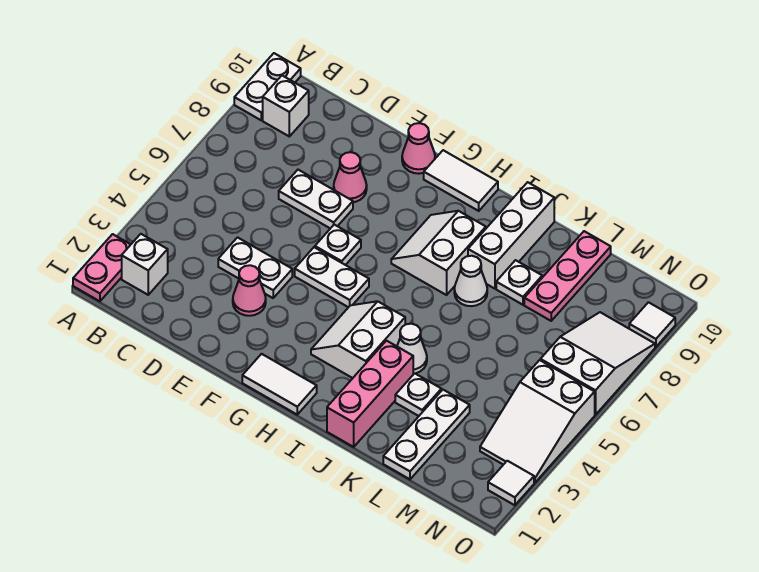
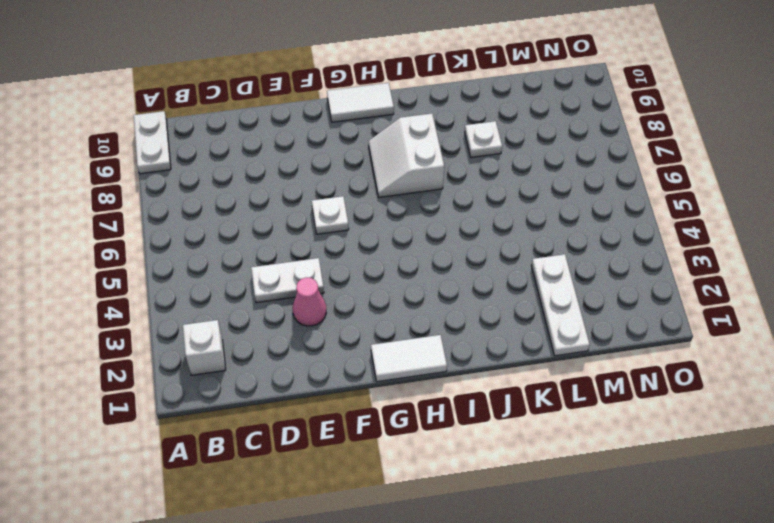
none -> pink plate A1:A2 level 1
none -> white brick B9 level 1
none -> white plate D7:E7 level 1

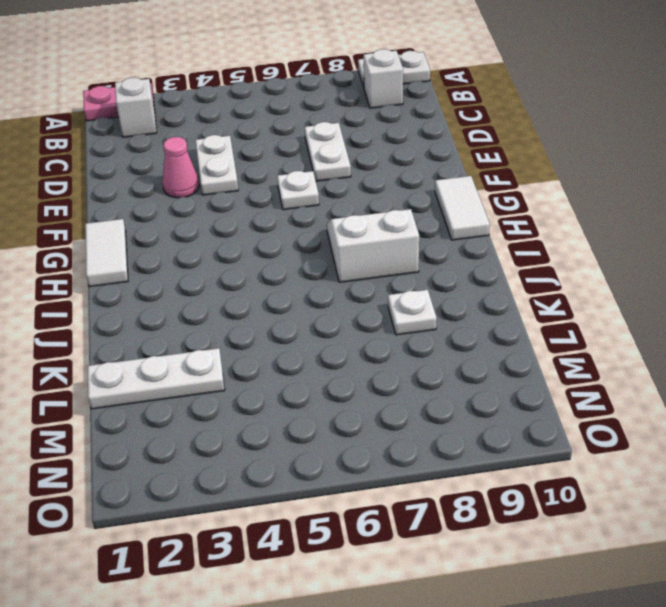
none -> pink cone E8 level 1
none -> white plate F5:G5 level 1
none -> pink cone F10 level 1

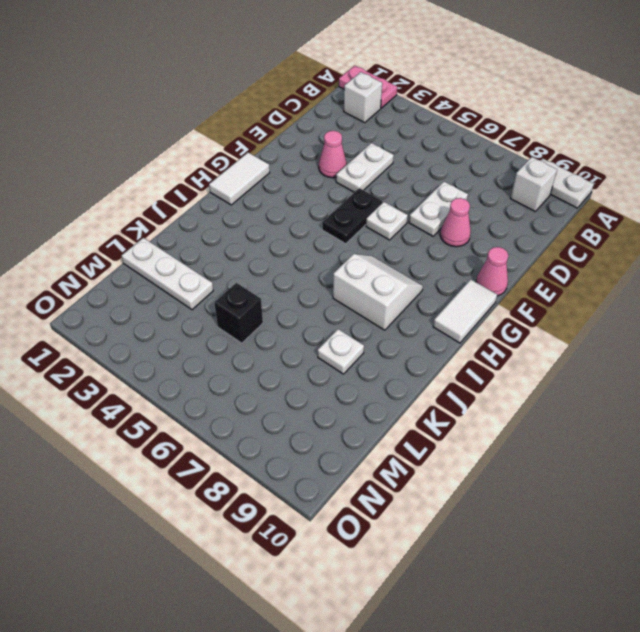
black plate F5:G5 level 1 -> white plate F5:G5 level 1
black brick L5 level 1 -> none
none -> white slope H3:I4 level 1 top I
none -> pink brick J1:J3 level 1
none -> white cone J4 level 1

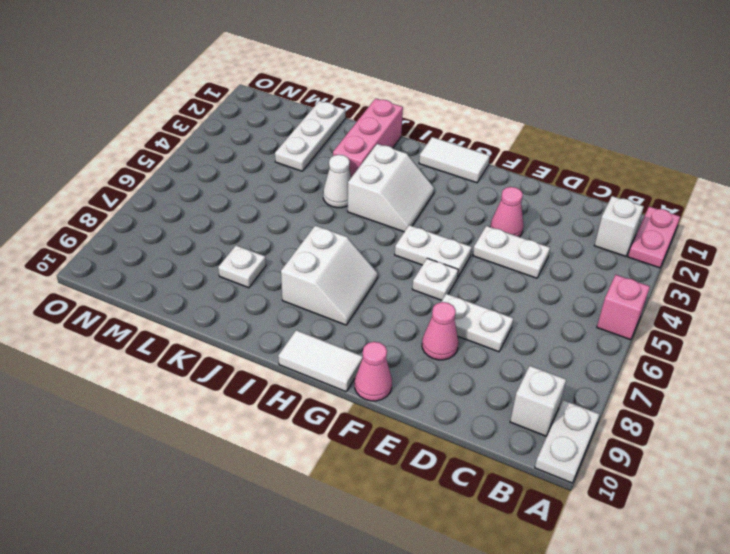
pink brick A5 level 1 -> none
none -> white cone J7 level 1
none -> white brick J8:J10 level 1
none -> white plate K3 level 1

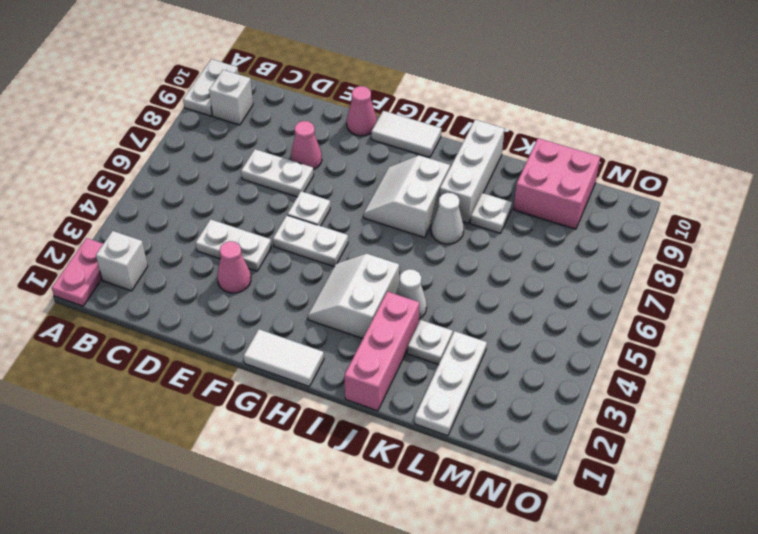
pink brick L9:M10 level 1 -> pink plate L8:L10 level 1
none -> white slope N3:O5 level 1 top 5
none -> white slope N6:O8 level 1 top 6
none -> white tile O2 level 1

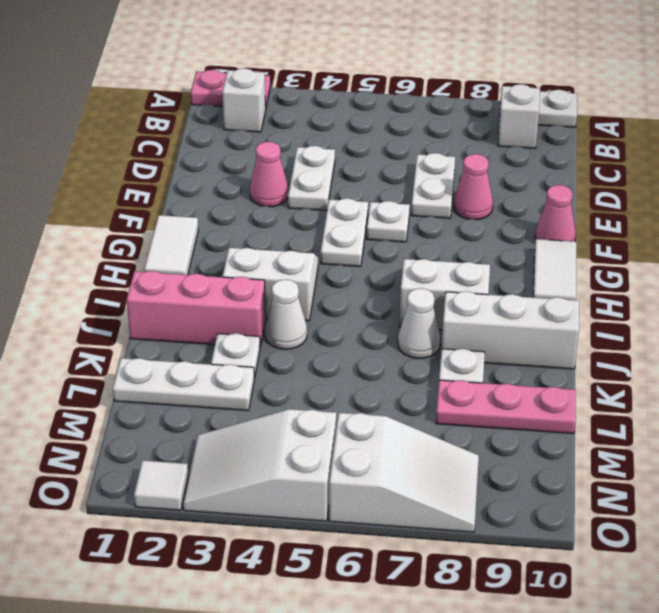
none -> white tile O9 level 1

